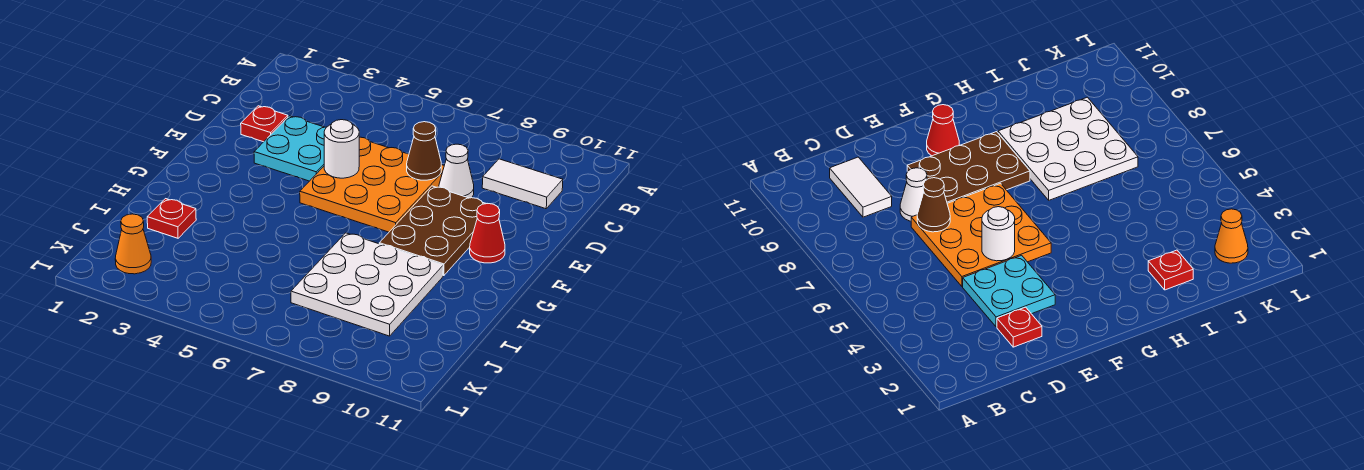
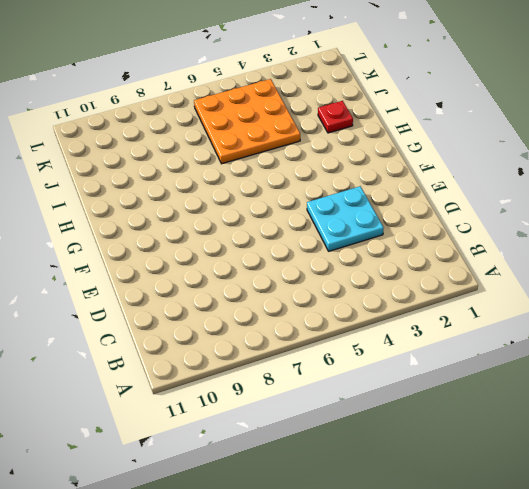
orange plate I4:K6 level 1 -> orange plate D5:F7 level 1
none -> white tile C9:C10 level 1
none -> red plate D2 level 1
none -> white cone D8 level 1

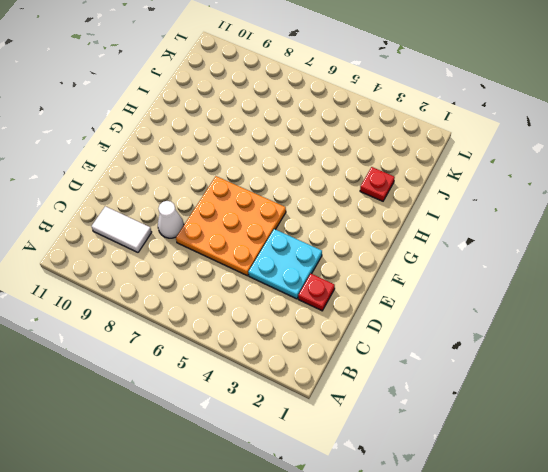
none -> brown plate E8:G9 level 1
none -> red cone F10 level 1
none -> white plate H7:J9 level 1

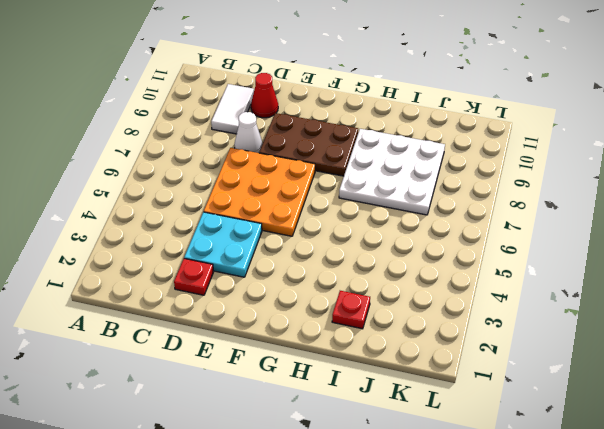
red cone D10 level 1 -> red cone F10 level 1
none -> orange cone K2 level 1
none -> brown cone D7 level 2
none -> white round brick E5 level 2

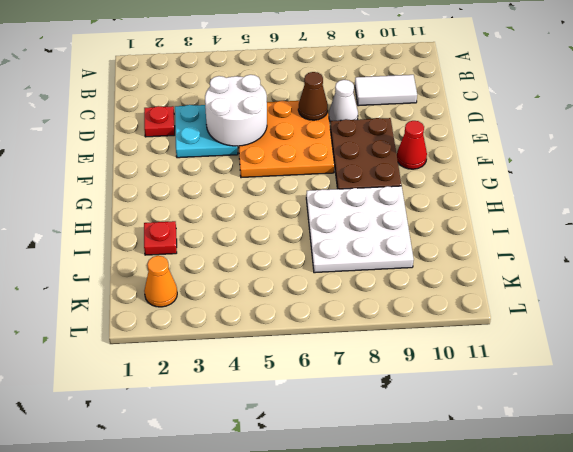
white round brick D4:E5 level 2 -> white round brick E5 level 2

